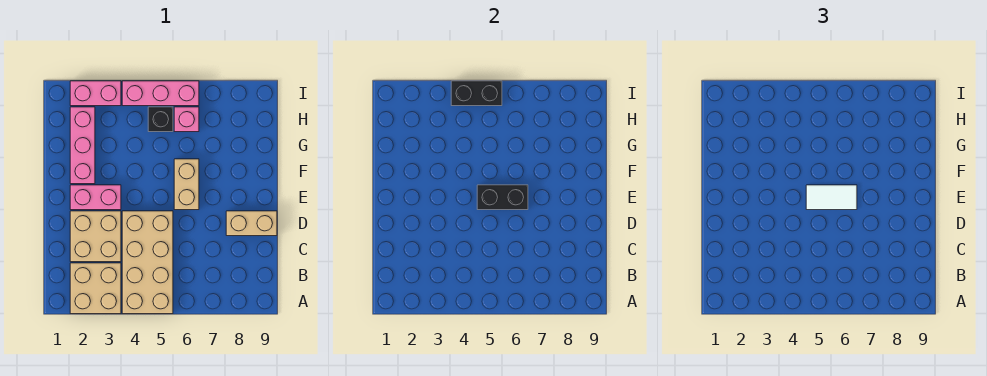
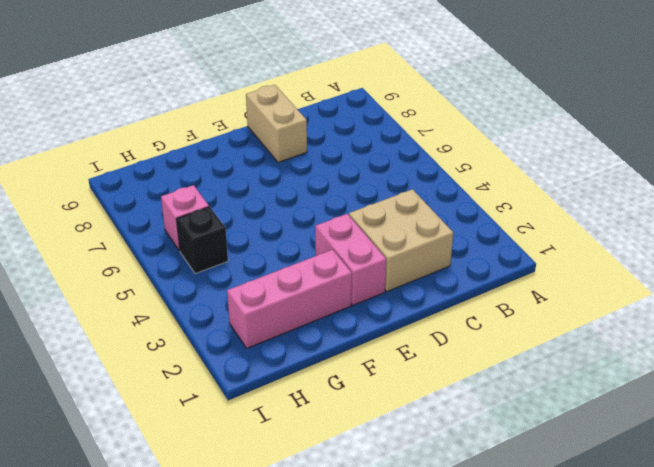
none -> tan brick A2:B3 level 1
none -> tan brick A4:D5 level 1
none -> tan brick E6:F6 level 1

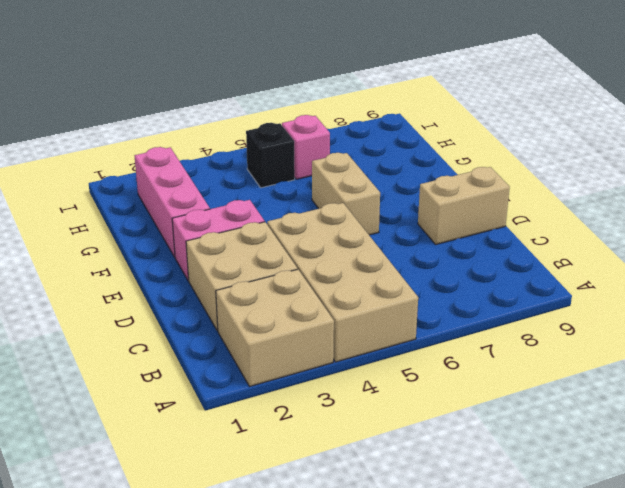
none -> pink brick I2:I3 level 1
none -> pink brick I4:I6 level 1
none -> black brick E5:E6 level 2

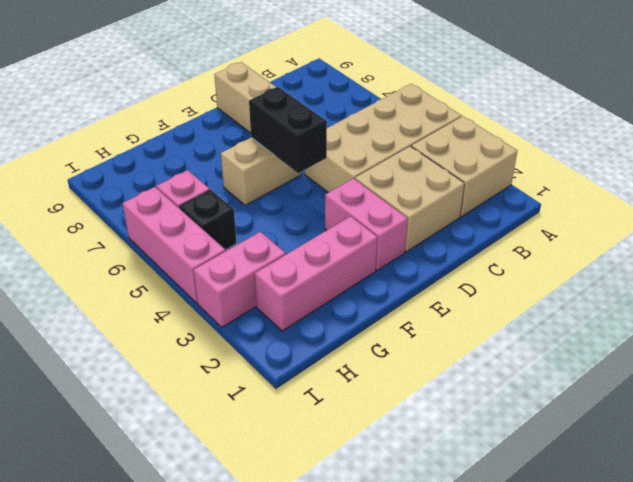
pink brick H3:I3 level 1 -> pink brick I2:I3 level 1
none -> black brick I4:I5 level 2
none -> white tile E5:E6 level 3

